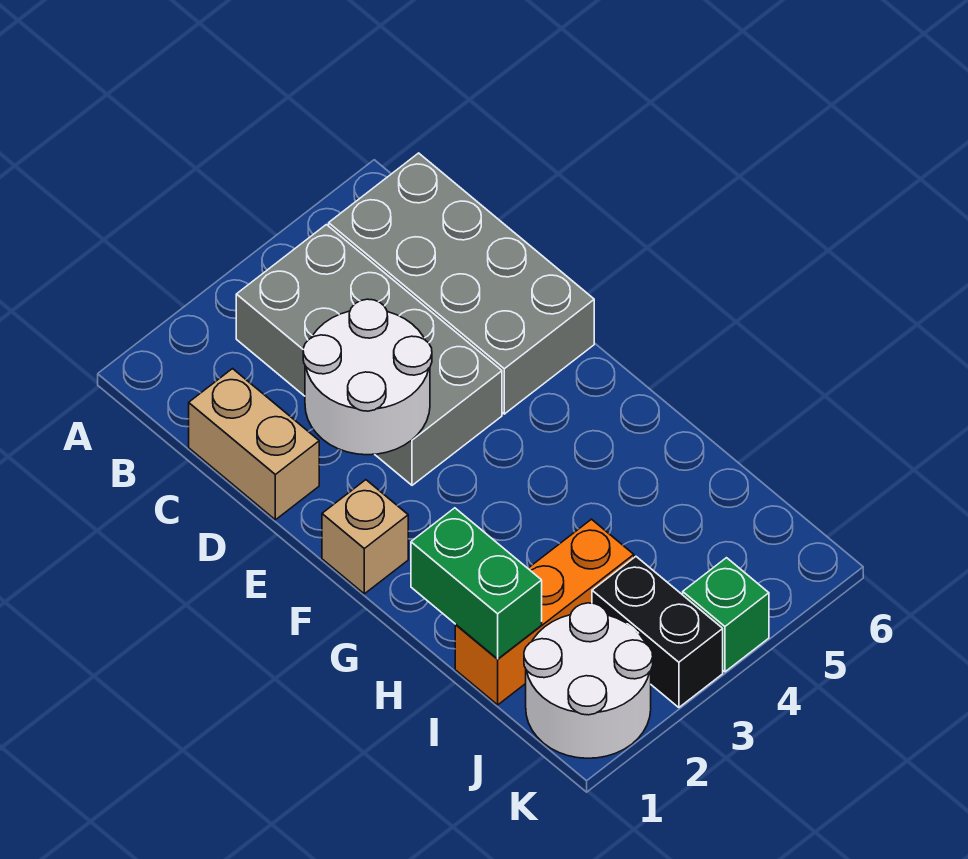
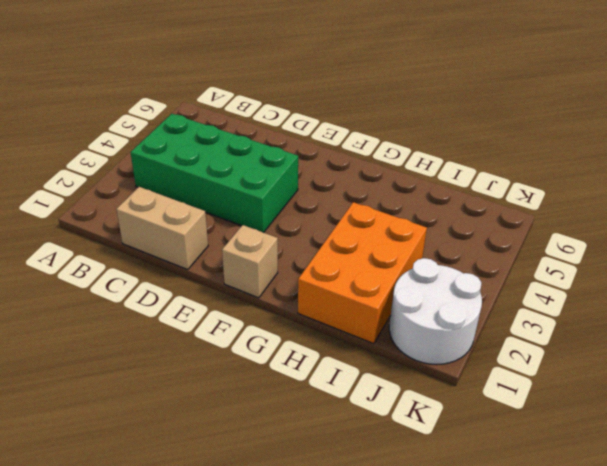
green brick B3:E4 level 1 -> grey brick B3:E4 level 1
orange brick H1:I3 level 1 -> orange brick I1:I3 level 1
none -> grey brick B5:E6 level 1
none -> black brick J3:K3 level 1

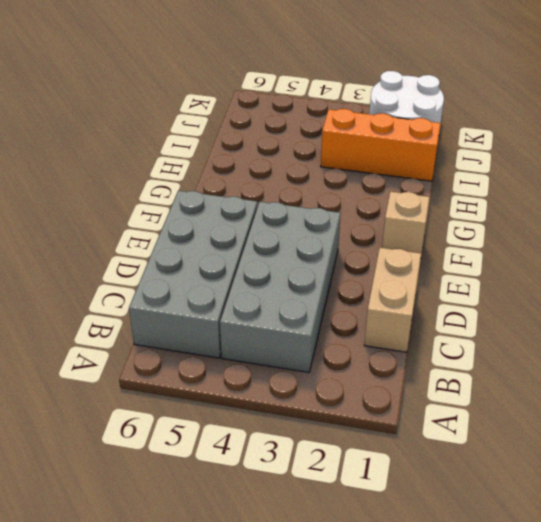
none -> black brick J3:K3 level 1
none -> green brick K4 level 1

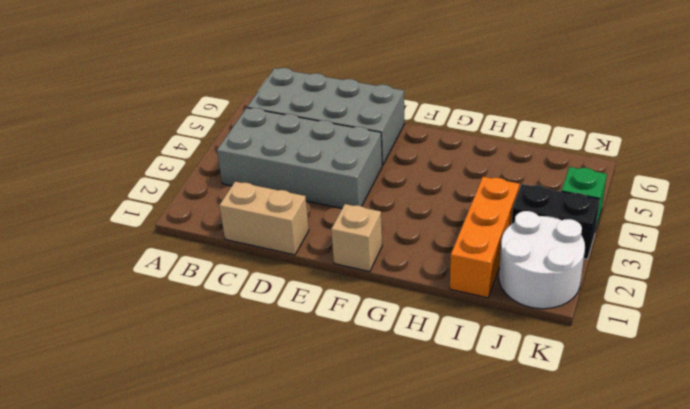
none -> white round brick D2:E3 level 2
none -> green brick H1:I1 level 2

